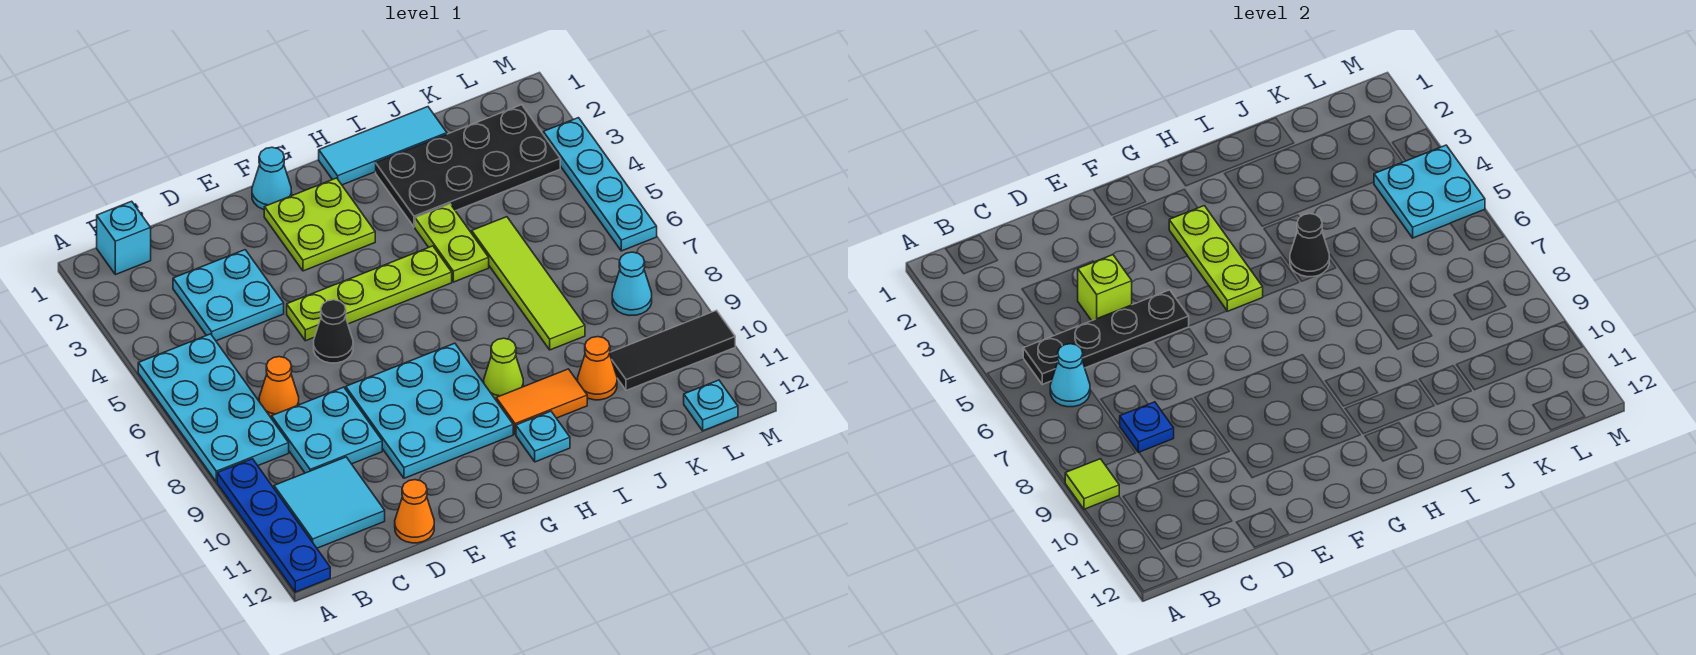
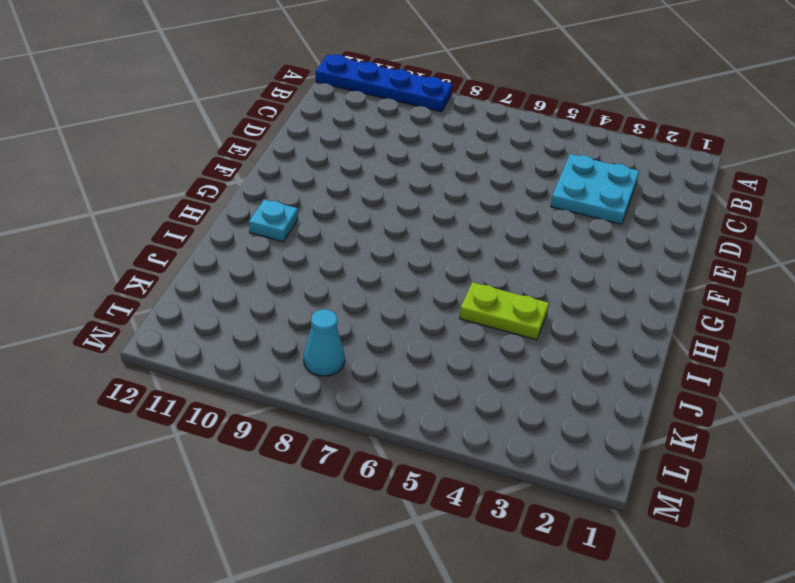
none -> cyan plate A5:B8 level 1
none -> cyan brick B1 level 1
none -> cyan tile B10:C11 level 1
none -> orange cone C7 level 1

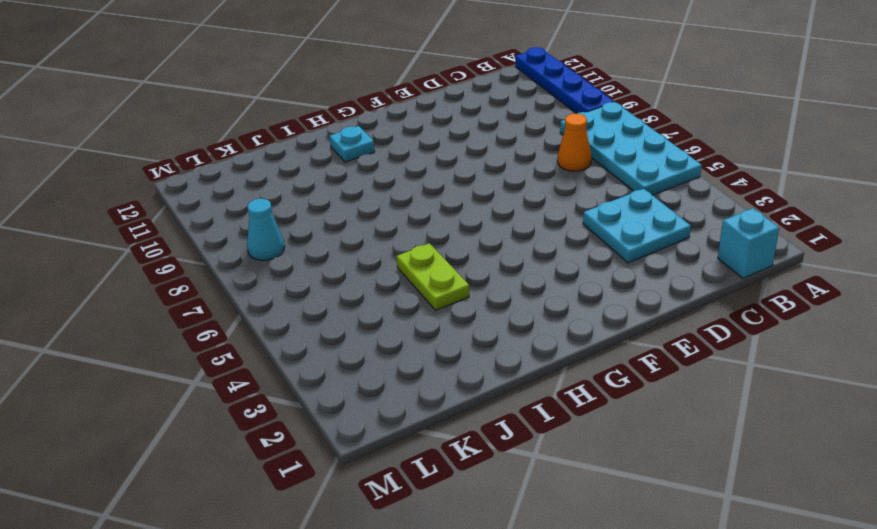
none -> cyan tile B10:C11 level 1
none -> cyan plate C8:D9 level 1
none -> orange cone D12 level 1
none -> lime plate E5:H5 level 1

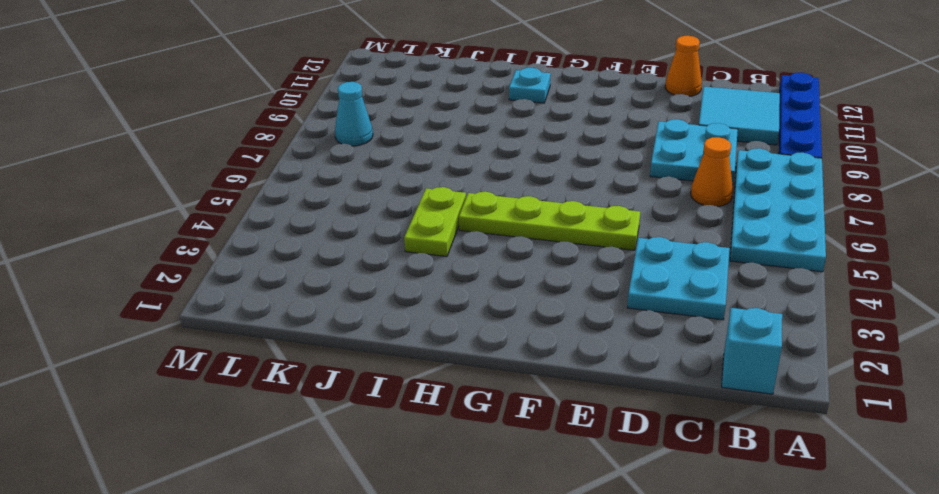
none -> black cone E6 level 1
none -> cyan plate E8:G10 level 1
none -> cyan cone F1 level 1
none -> lime plate F2:G3 level 1

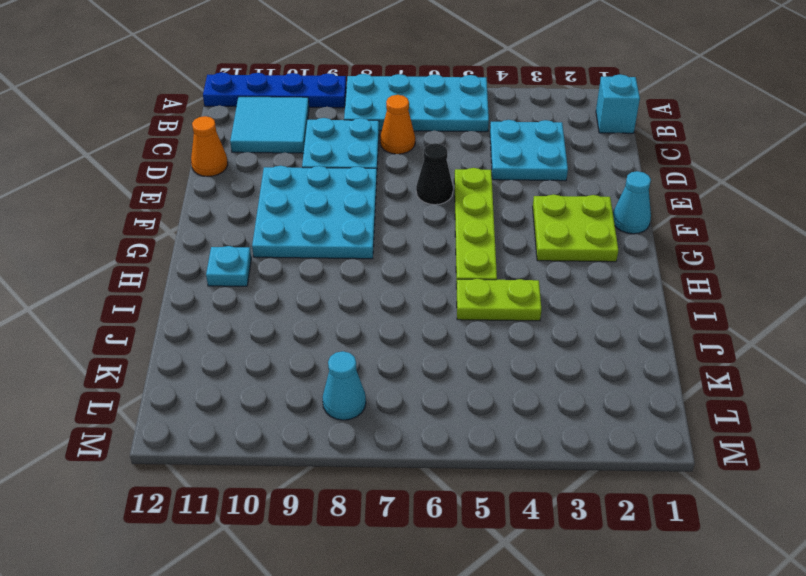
none -> cyan tile H1:J1 level 1
none -> lime cone H9 level 1
none -> orange tile H10:I10 level 1
none -> black plate I2:L3 level 1

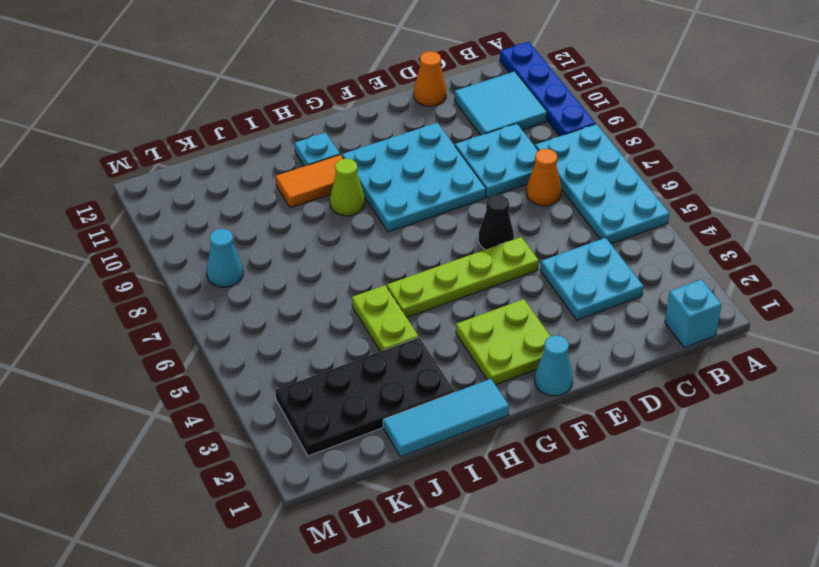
none -> lime tile J5:J8 level 1
none -> orange cone J10 level 1
none -> black tile K10:M10 level 1
none -> cyan plate L12 level 1

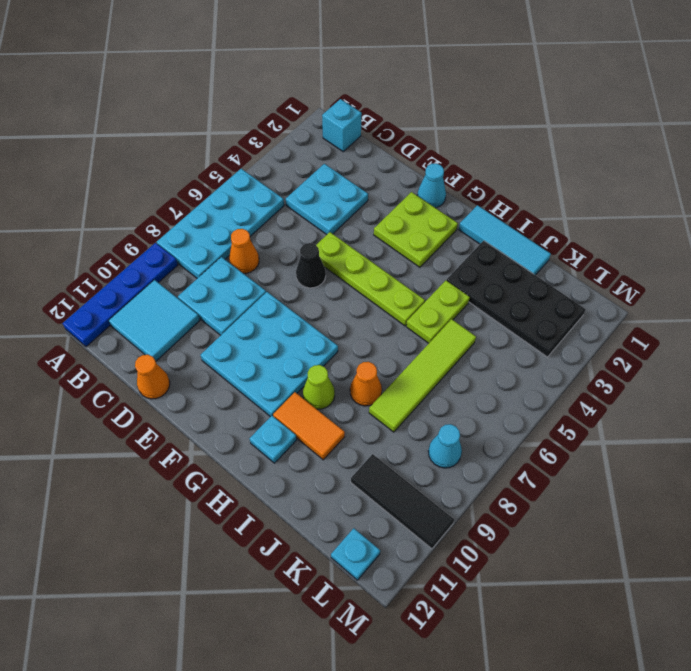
orange cone I8 level 1 -> orange cone J10 level 1
none -> cyan plate M3:M6 level 1
none -> lime tile A9 level 2
none -> black plate B5:E5 level 2
none -> cyan cone B6 level 2

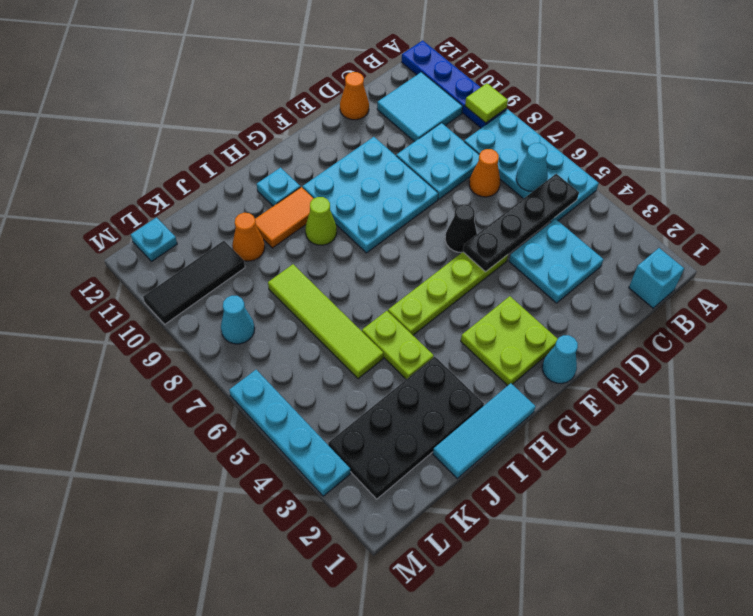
none -> blue plate C8 level 2
none -> lime brick D4 level 2
none -> lime plate G3:G5 level 2
none -> black cone I5 level 2

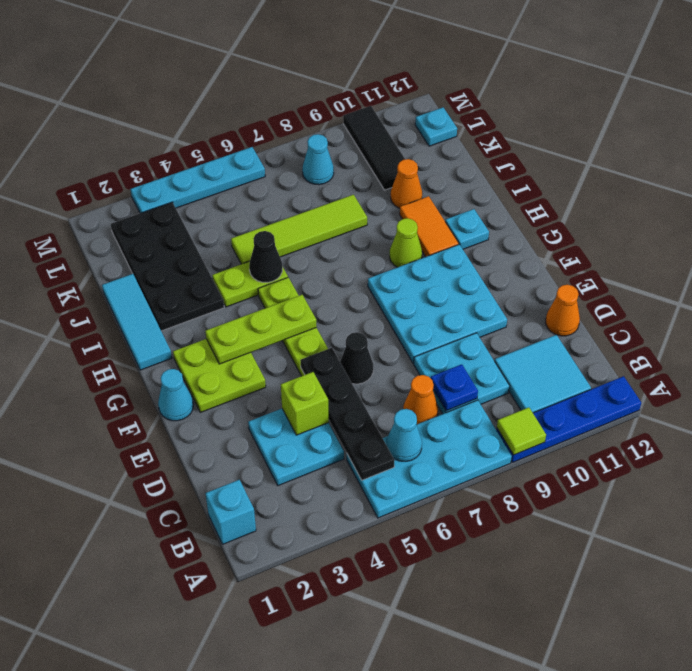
none -> cyan plate L4:M5 level 2

